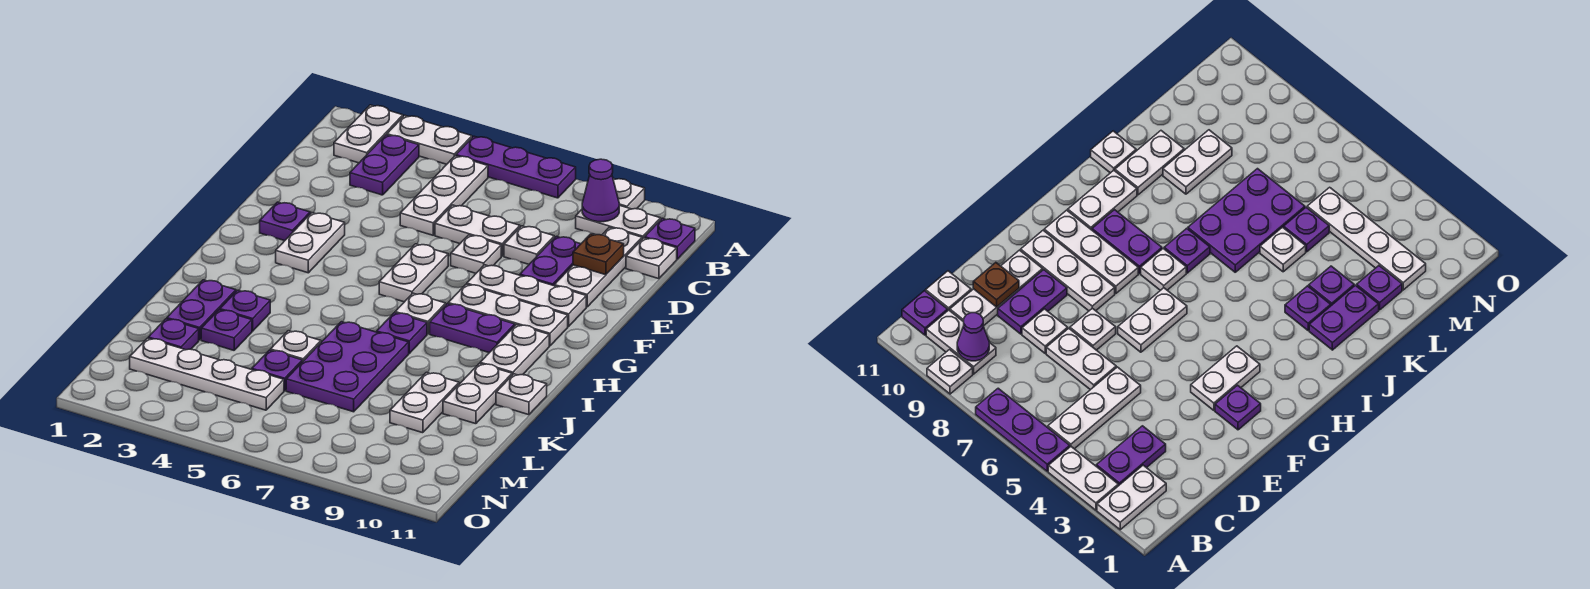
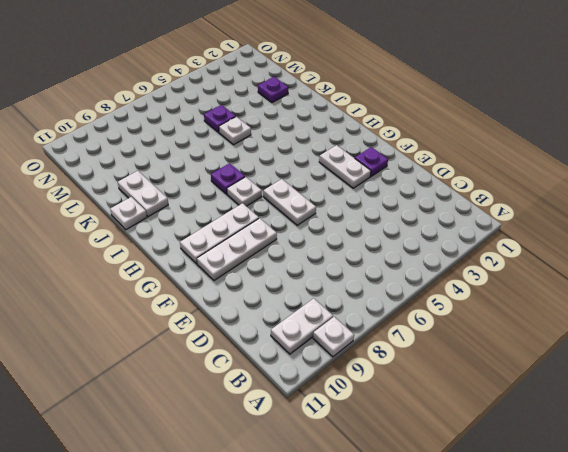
none -> white plate A2:B2 level 1
none -> white plate A3:A4 level 1
none -> purple plate A5:A7 level 1
none -> purple plate B3:C3 level 1

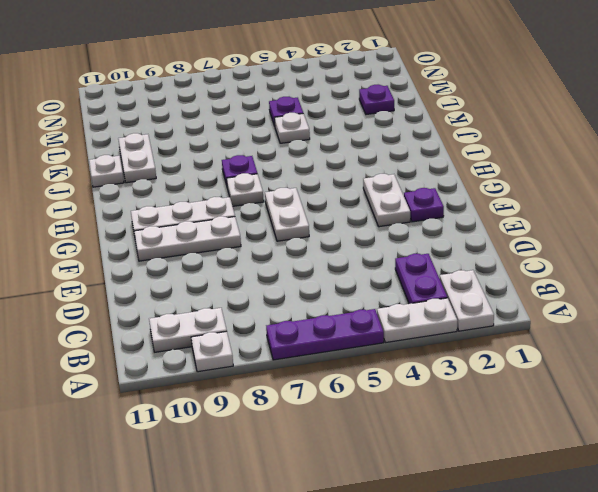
none -> white plate B5:D5 level 1
none -> purple plate B11 level 1
none -> white plate C10:E10 level 1
none -> white plate C11 level 1

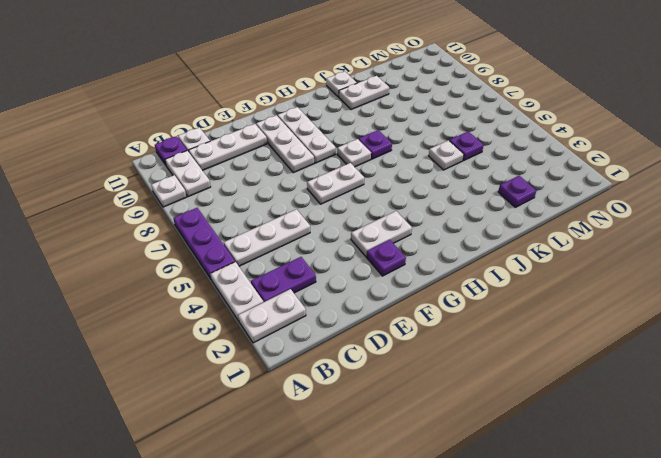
none -> white plate D6:D7 level 1
none -> white plate D8 level 1
none -> purple plate D9:E9 level 1
none -> white plate E7 level 1

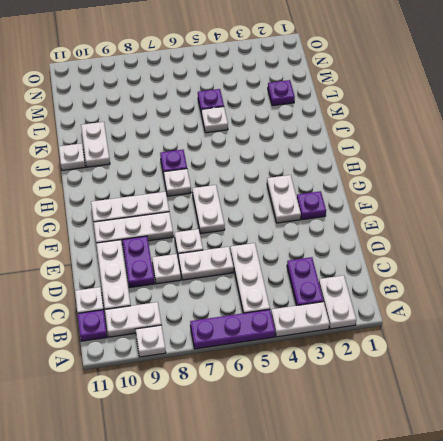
none -> purple plate H8:H9 level 1
none -> white plate H10:I10 level 1
none -> purple plate J2:K2 level 1
none -> purple plate J3 level 1

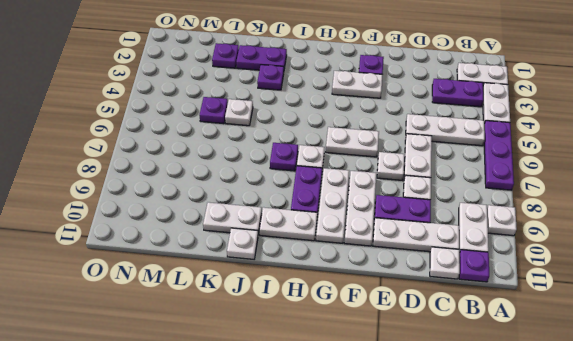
none -> purple plate J6:L7 level 1
none -> purple plate K3 level 1
none -> white plate K9:L9 level 1
none -> white plate M2:M5 level 1

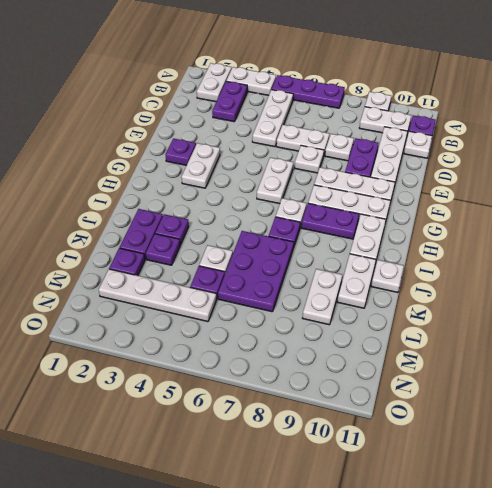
none -> purple cone B9 level 2
none -> brown plate D10 level 2

